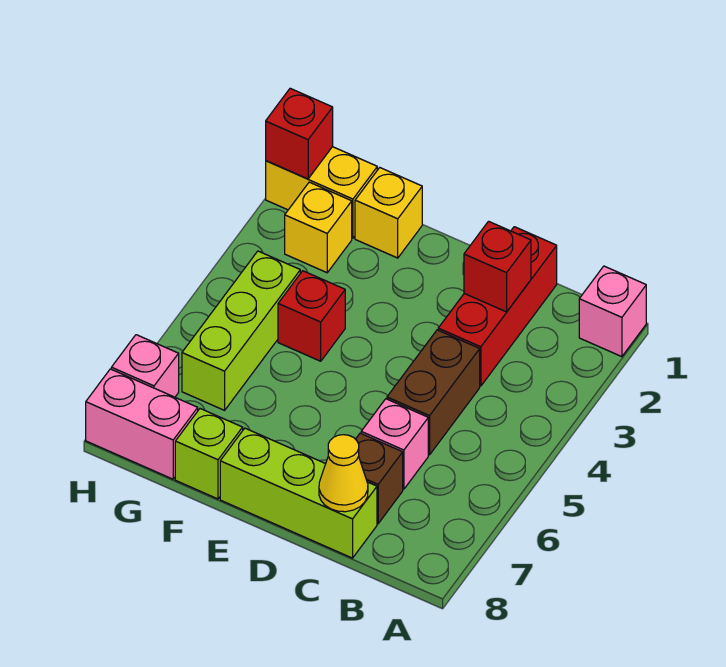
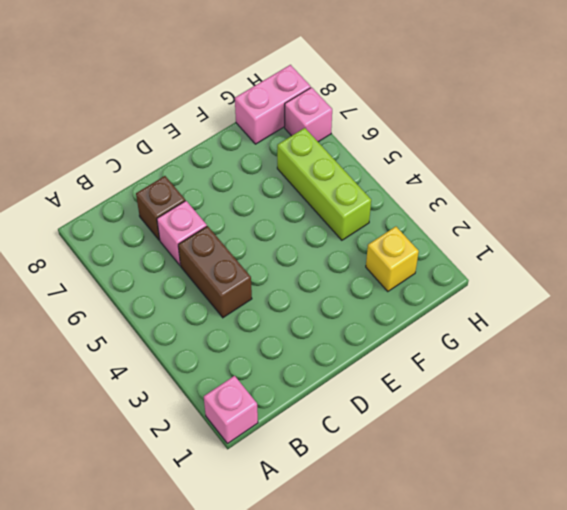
none -> red brick C1:C3 level 1
none -> lime brick C8:E8 level 1
none -> yellow brick F1 level 1

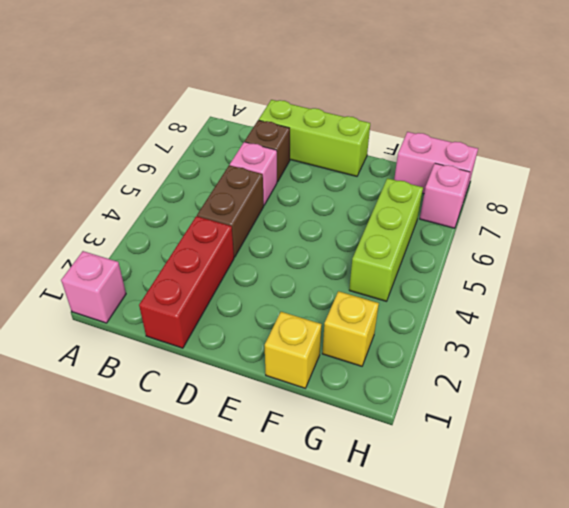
none -> red brick F4 level 1
none -> lime brick F8 level 1
none -> yellow brick G1:H1 level 1

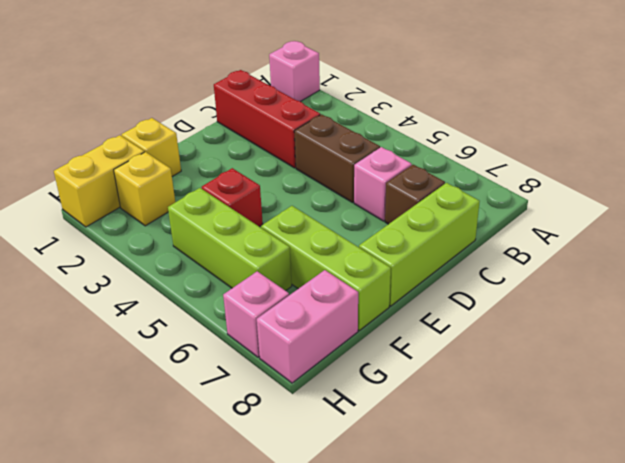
lime brick F6:F8 level 1 -> lime brick F8 level 1
none -> red brick C2 level 2
none -> yellow cone C8 level 2
none -> red brick H1 level 2

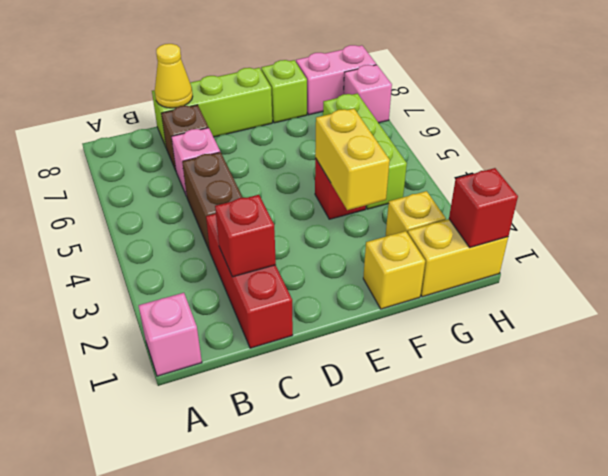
yellow brick F3:F4 level 2 -> none

